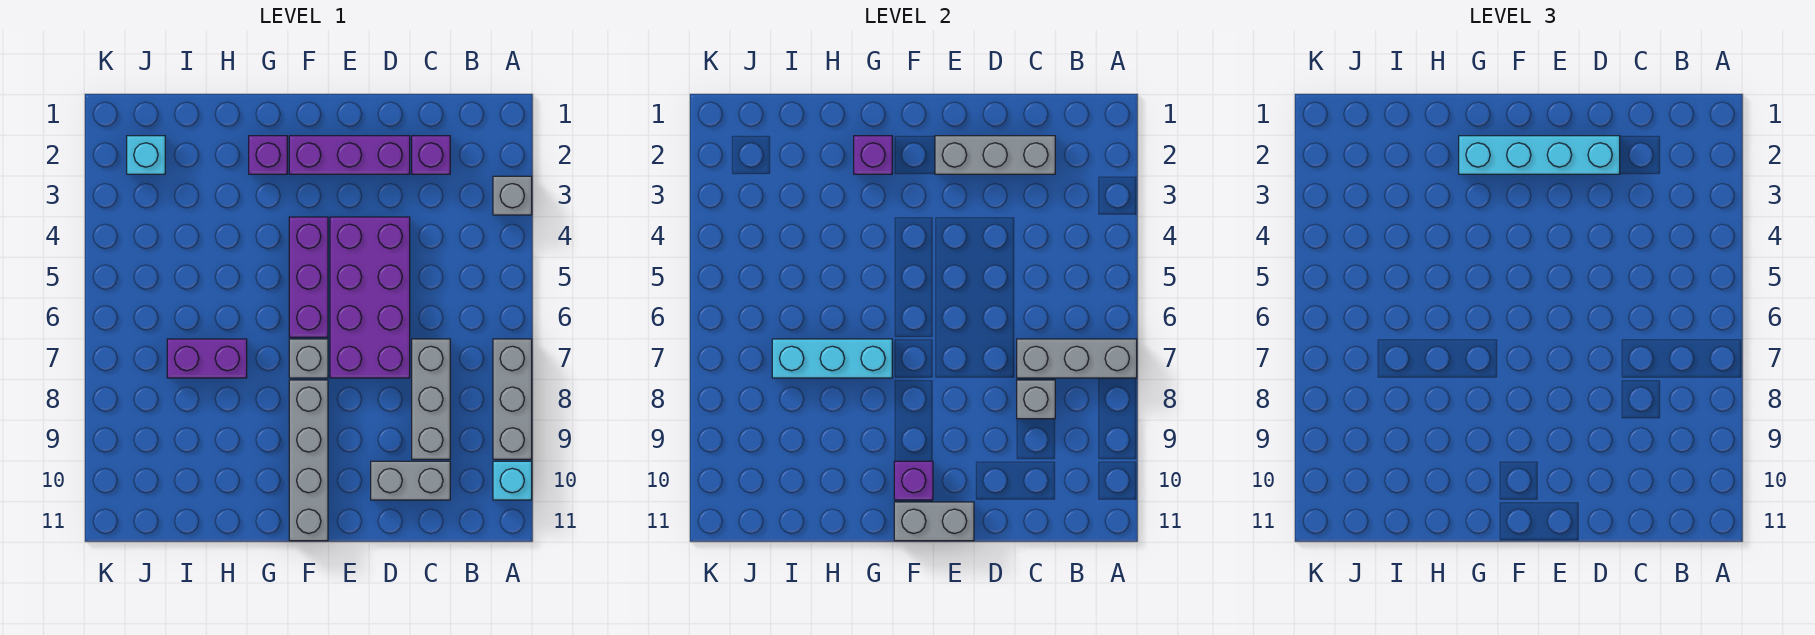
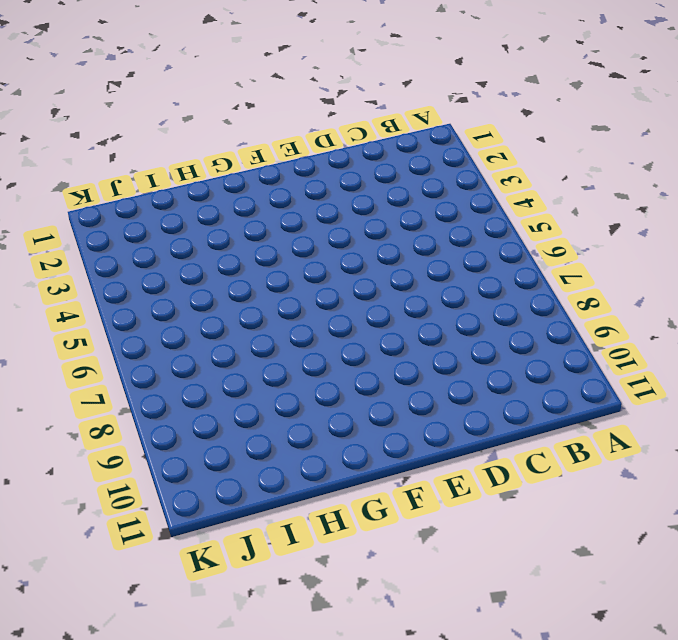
none -> grey brick A3 level 1
none -> grey brick A7:A9 level 1
none -> cyan brick A10 level 1

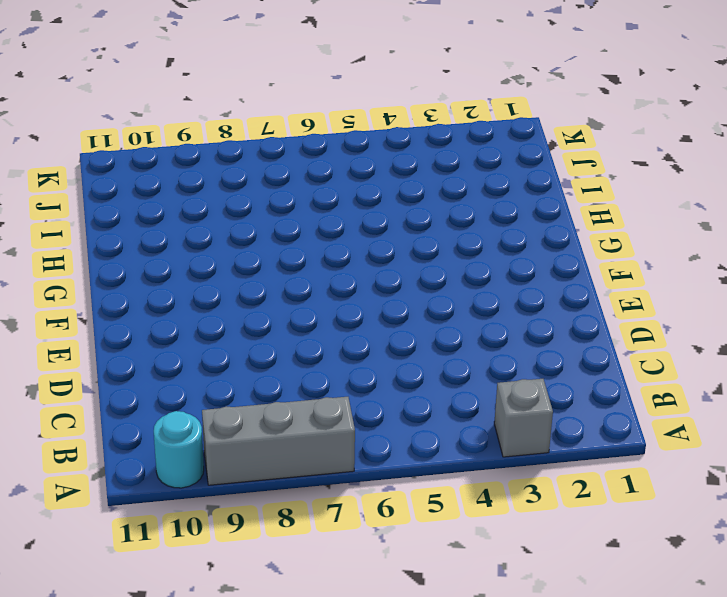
cyan round brick A10 level 1 -> cyan brick A10 level 1
none -> purple brick C2 level 1
none -> grey brick C7:C9 level 1
none -> grey brick C10:D10 level 1

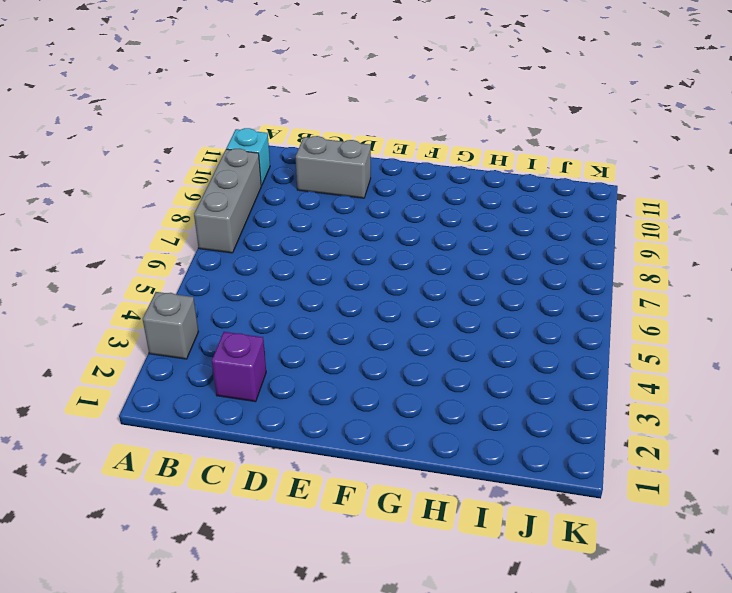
none -> grey brick C7:C9 level 1
none -> purple brick D2:F2 level 1
none -> purple brick D4:E7 level 1

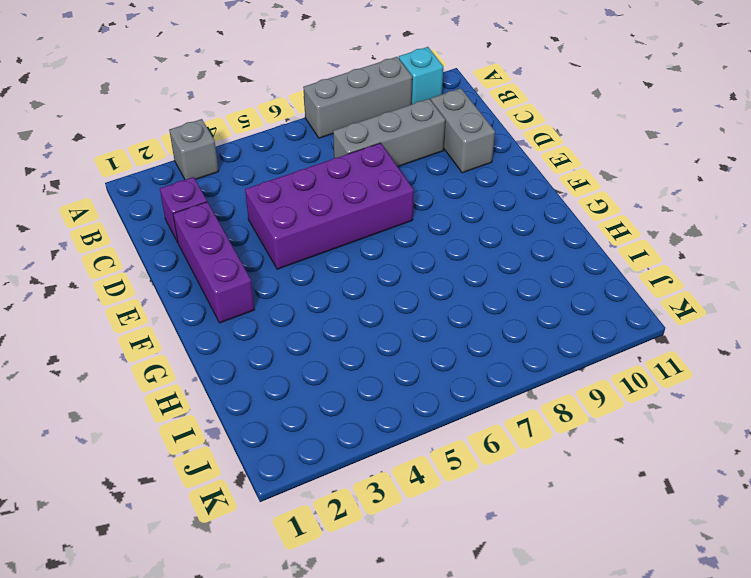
none -> purple brick F4:F6 level 1
none -> grey brick F7 level 1
none -> grey brick F8:F11 level 1

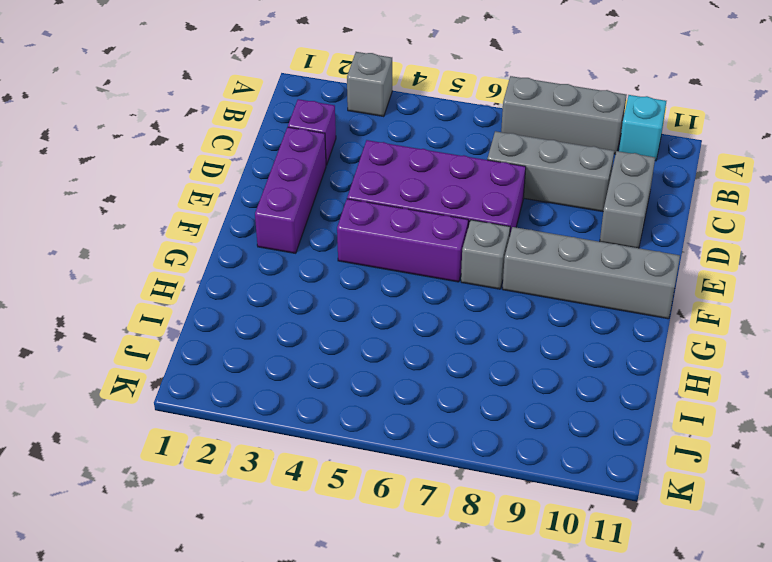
none -> purple brick G2 level 1
none -> purple brick H7:I7 level 1
none -> cyan brick J2 level 1

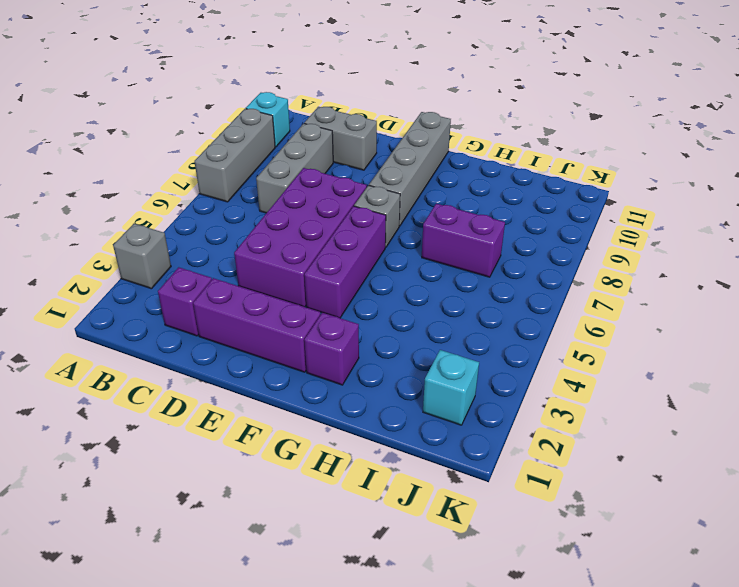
none -> grey brick A7:C7 level 2
none -> grey brick C2:E2 level 2
none -> grey brick C8 level 2

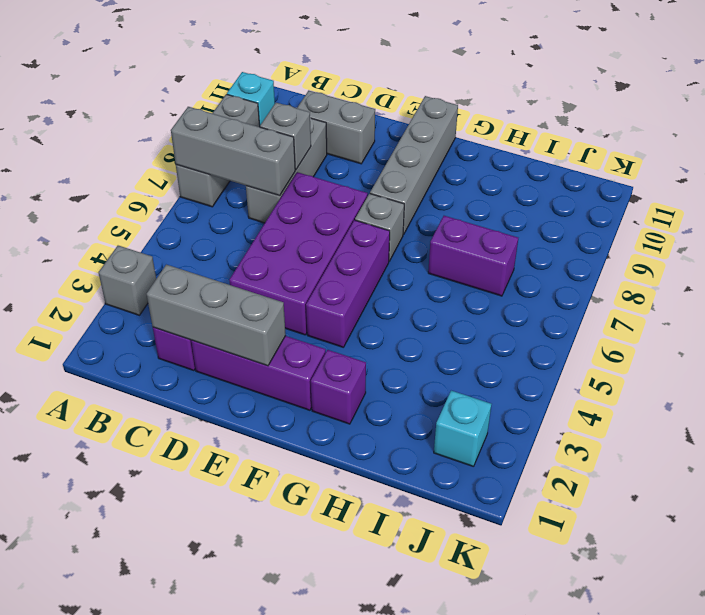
none -> grey brick E11:F11 level 2
none -> purple brick F10 level 2
none -> purple brick G2 level 2

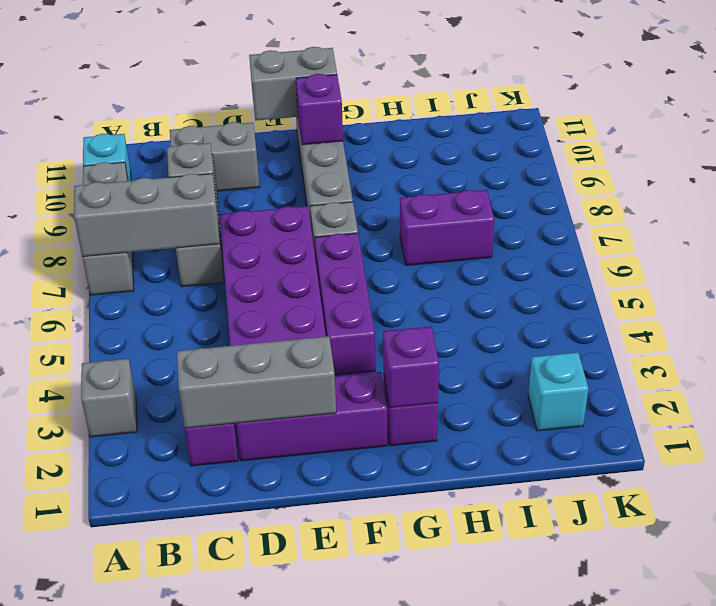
none -> cyan brick G7:I7 level 2
none -> cyan brick D2:G2 level 3

